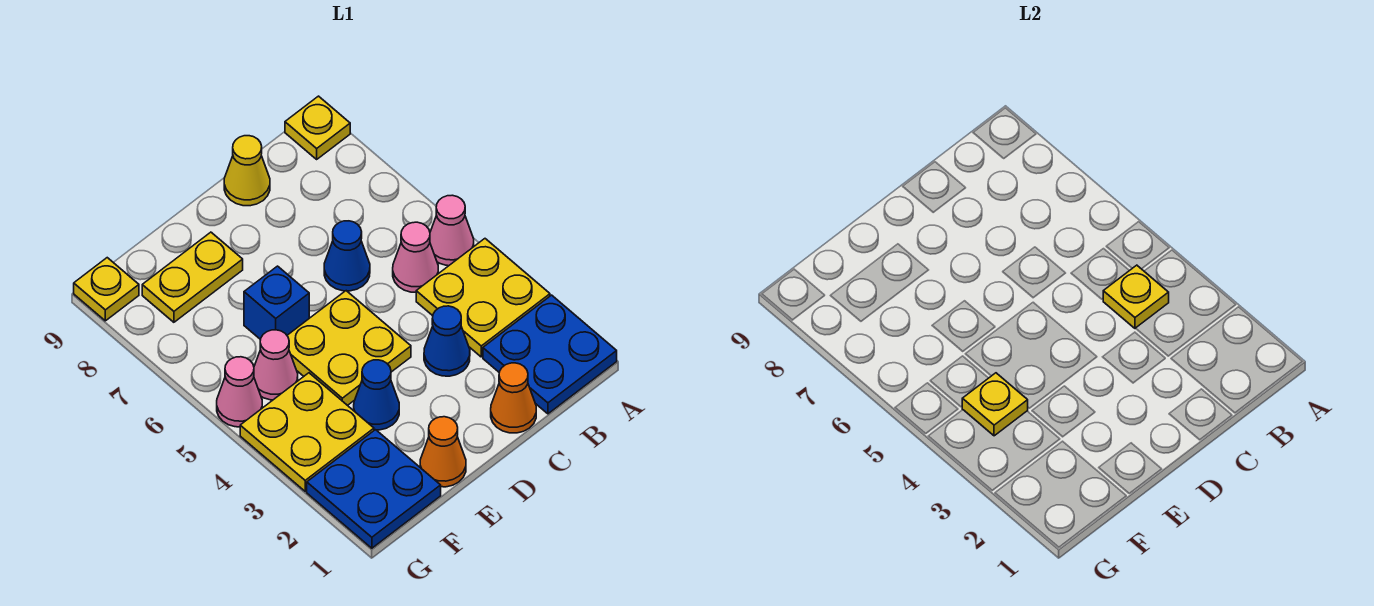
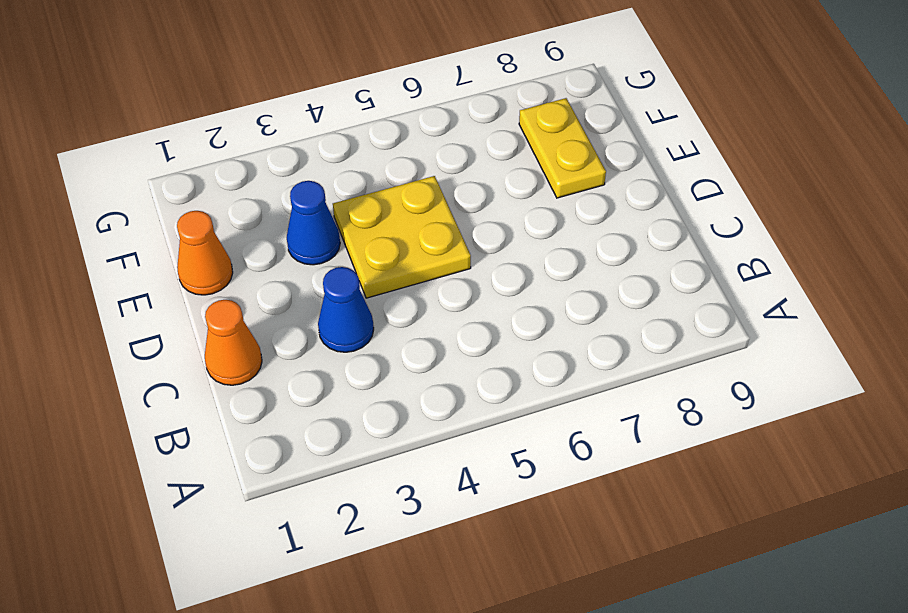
none -> blue plate A1:B2 level 1
none -> yellow plate A3:B4 level 1
none -> pink cone A5 level 1

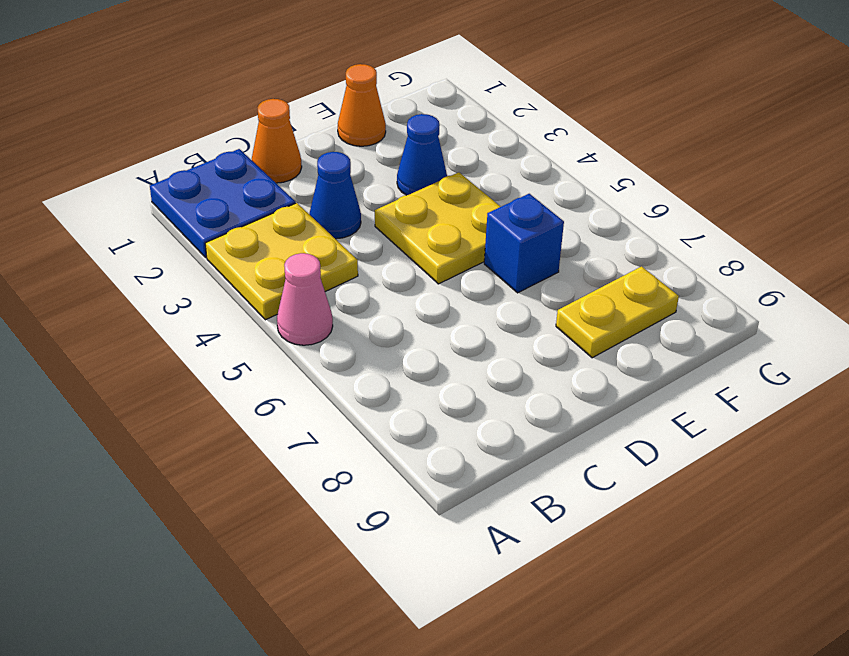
none -> yellow plate A9 level 1
none -> pink cone B5 level 1
none -> blue cone C6 level 1

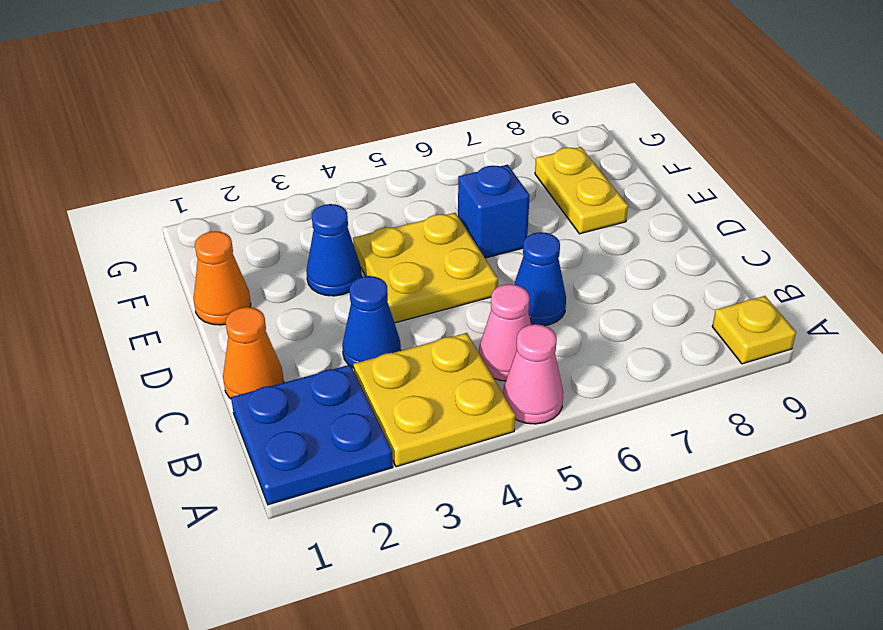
none -> yellow cone C9 level 1
none -> blue plate F1:G2 level 1
none -> yellow plate F3:G4 level 1

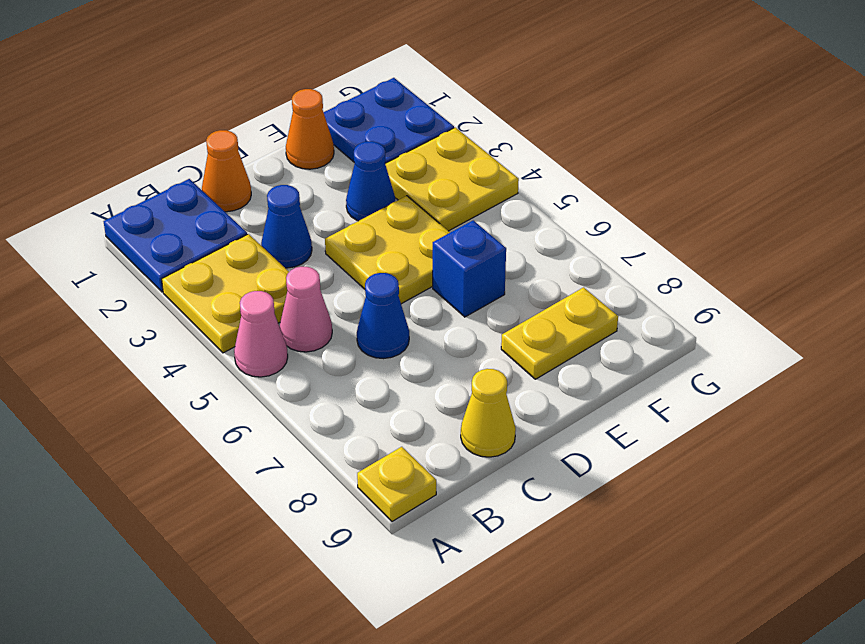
none -> pink cone F5 level 1
none -> pink cone G5 level 1
none -> yellow plate G9 level 1

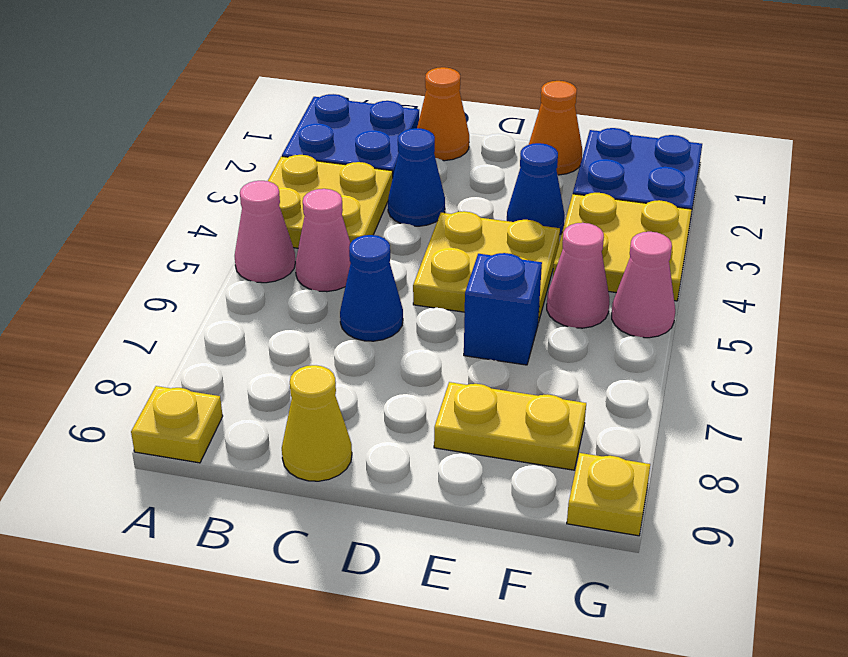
none -> yellow plate B4 level 2
none -> yellow plate F4 level 2

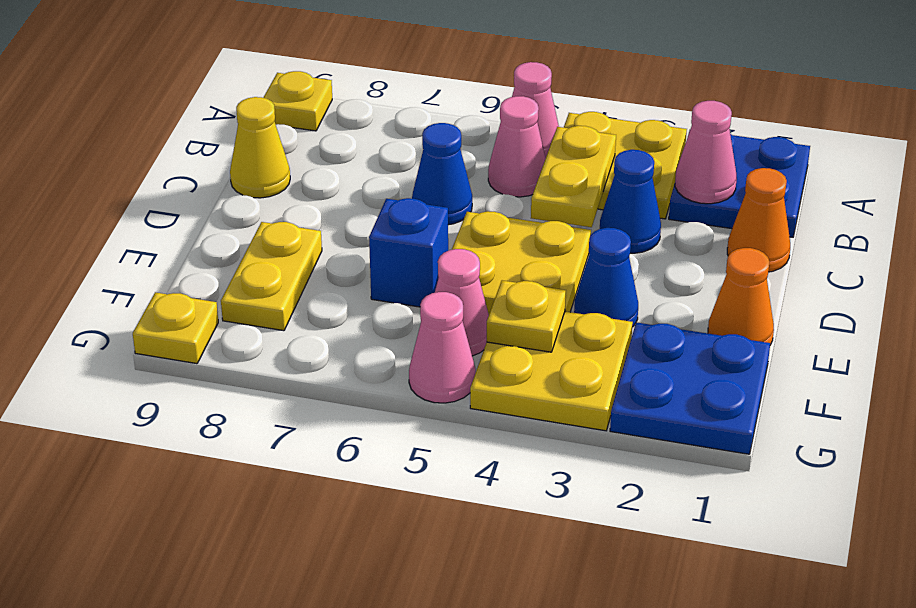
pink cone B2 level 2 -> none
yellow plate B4:C4 level 2 -> yellow plate B4 level 2

